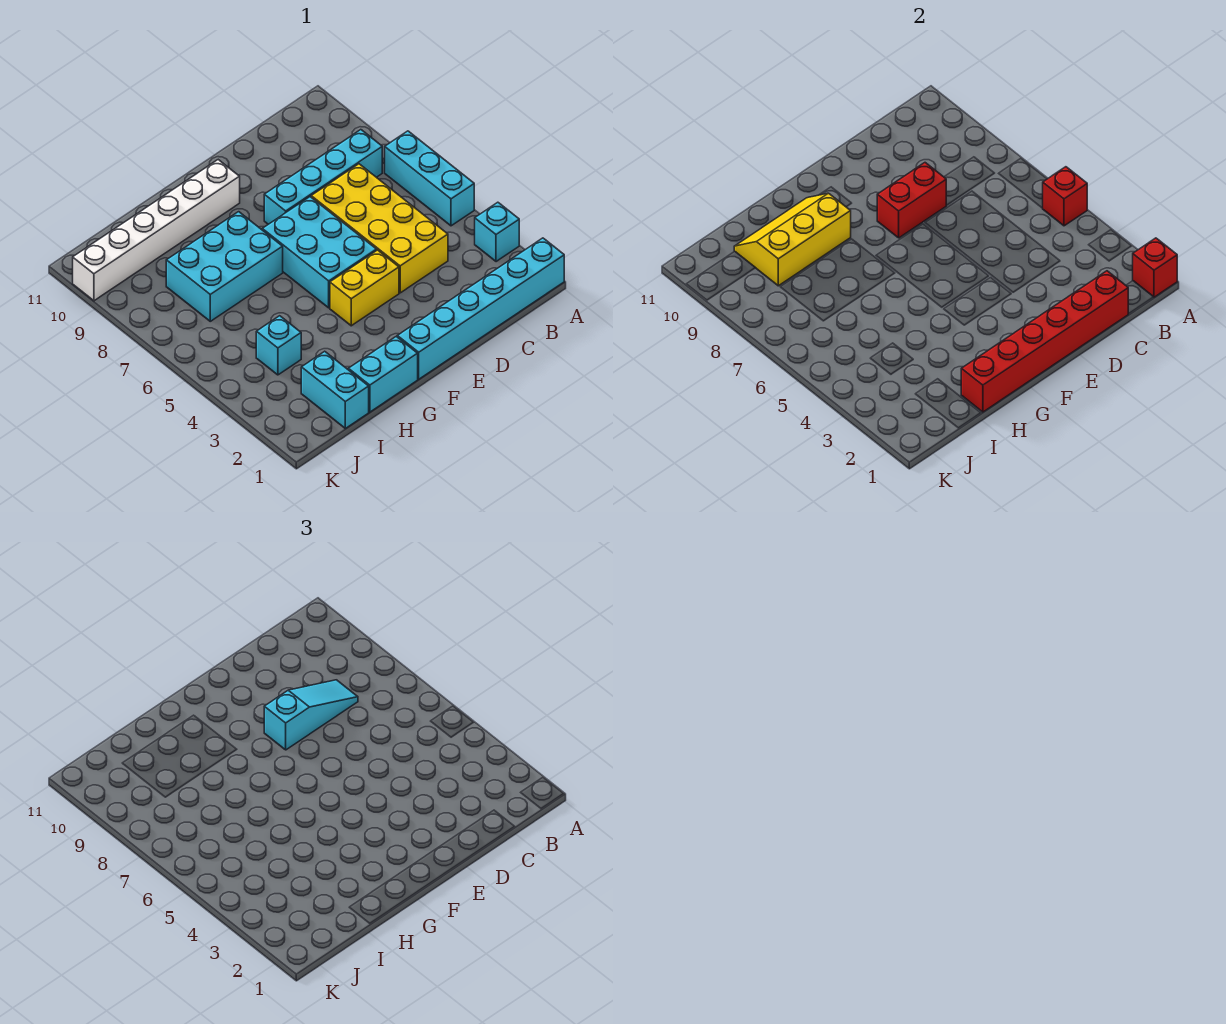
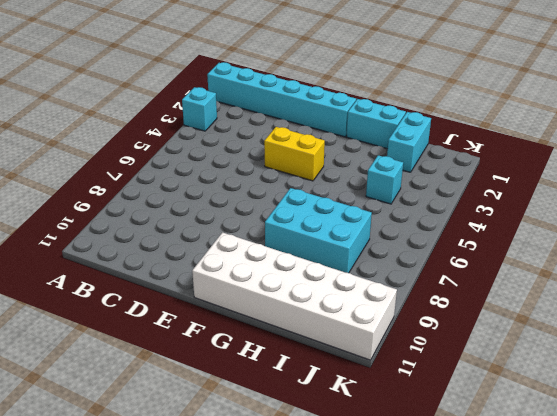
white brick F10:K11 level 1 -> white brick F10:K10 level 1
none -> cyan brick A5:A7 level 1
none -> cyan brick B8:E8 level 1
none -> yellow brick C4:D7 level 1

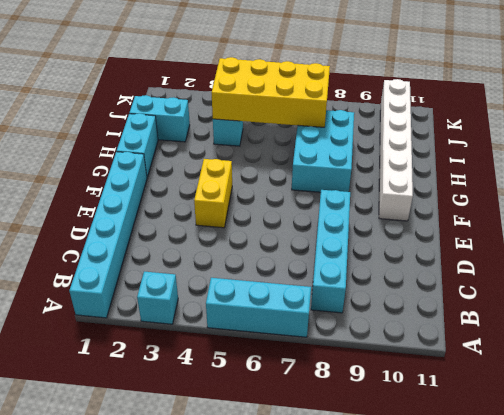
yellow brick I4:J7 level 2 -> yellow brick C4:D7 level 1
none -> cyan brick E5:F7 level 1
none -> red brick A1 level 2
none -> red brick A5 level 2

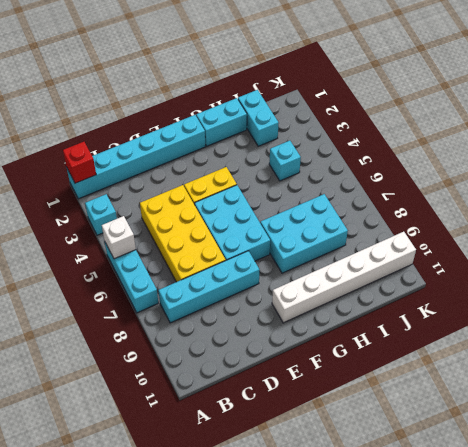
white brick A5 level 2 -> red brick A5 level 2
none -> red brick C1:H1 level 2
none -> red brick D8:E8 level 2
none -> yellow slope G9:I10 level 2 top 9

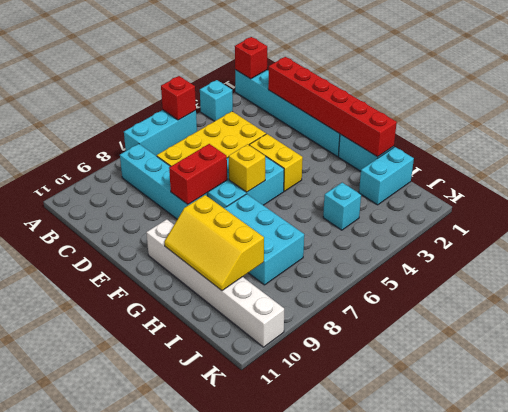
red brick E7:E8 level 2 -> red brick D8:E8 level 2
yellow brick F6 level 2 -> none
none -> cyan slope C8:E8 level 3 top E

